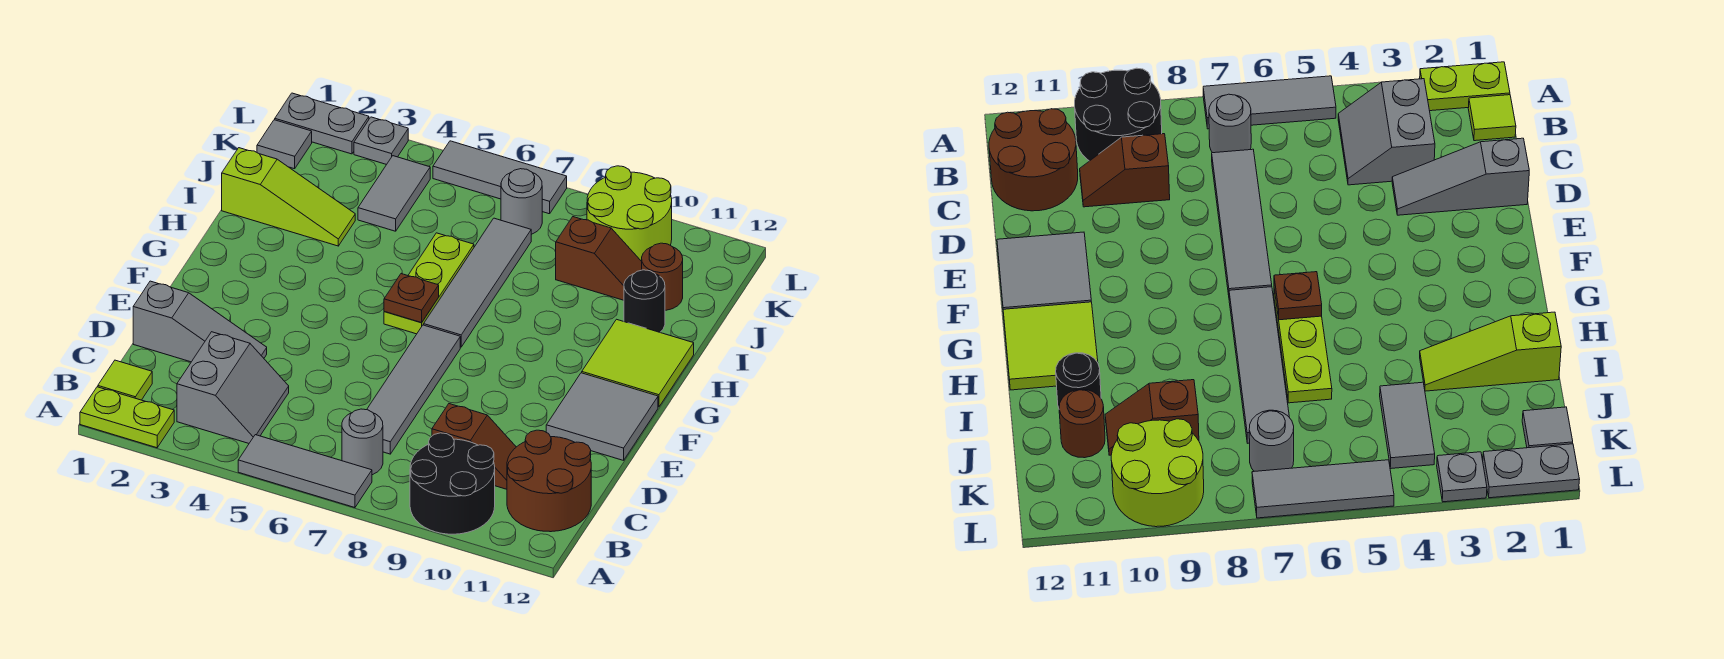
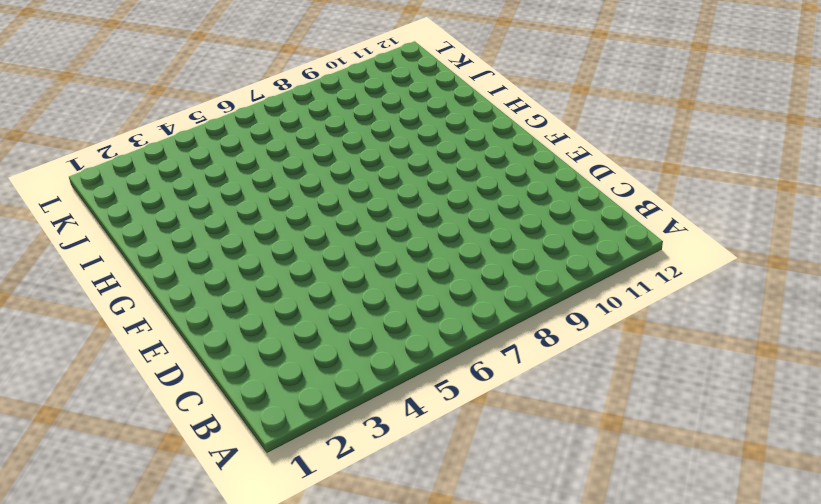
none -> lime plate A1:A2 level 1
none -> grey tile A5:A7 level 1
none -> black round brick A9:B10 level 1

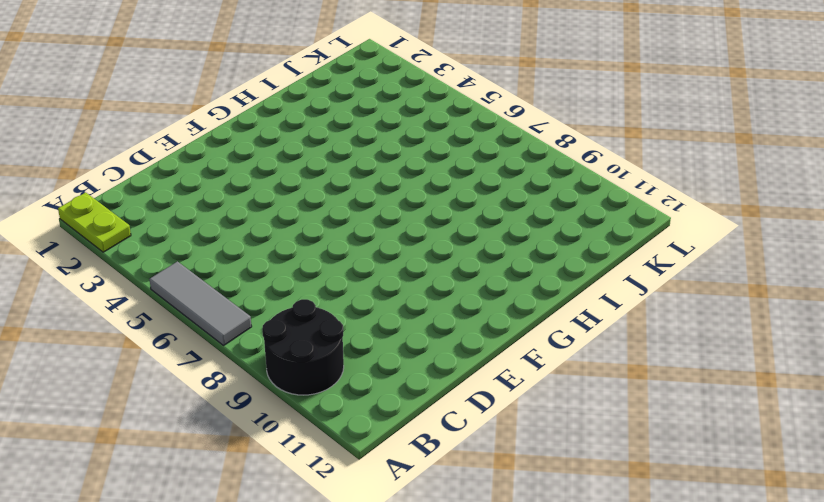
none -> lime tile B1 level 1
none -> grey slope B3:C4 level 1 top 3
none -> grey round brick B7 level 1

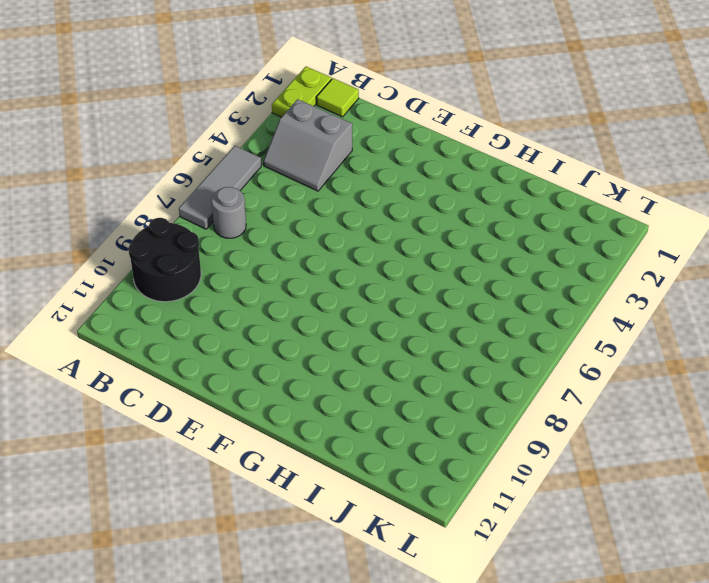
none -> brown round brick B11:C12 level 1
none -> grey tile C7:F7 level 1
none -> brown slope C9:C10 level 1 top 9

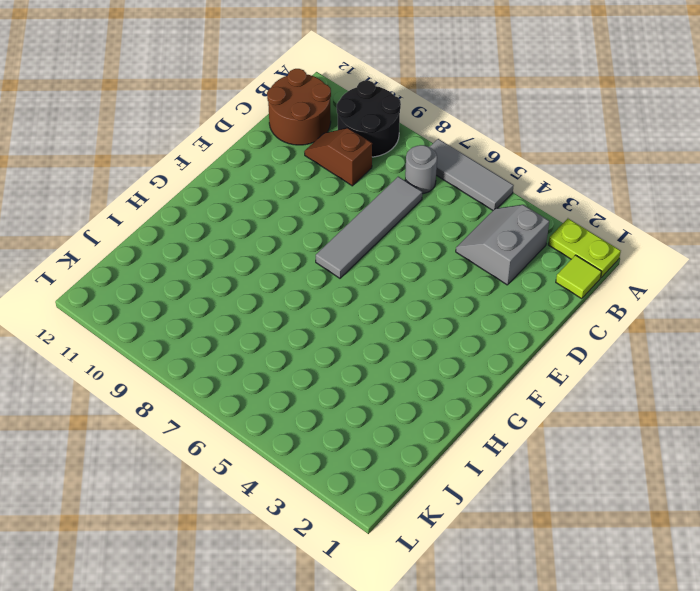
none -> grey slope D1:D3 level 1 top 1
none -> grey tile E11:F12 level 1
none -> lime plate G6:I6 level 1

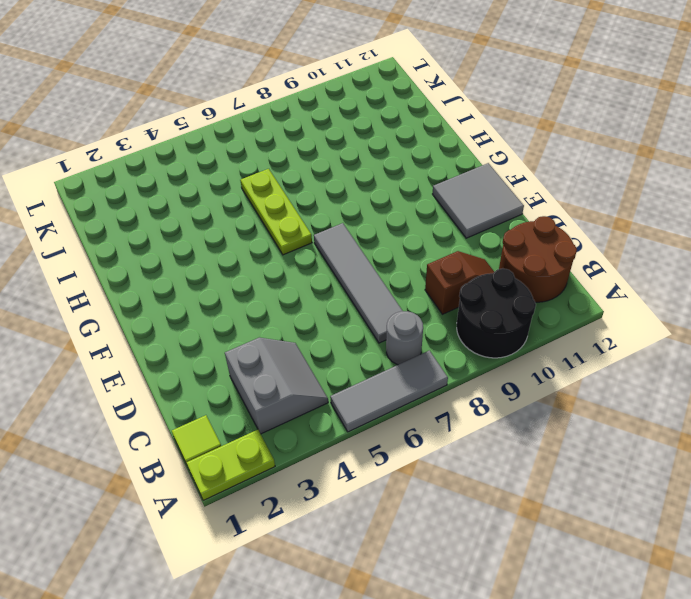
none -> grey slope D1:D3 level 1 top 1
none -> grey tile G7:J7 level 1
none -> lime tile G11:H12 level 1

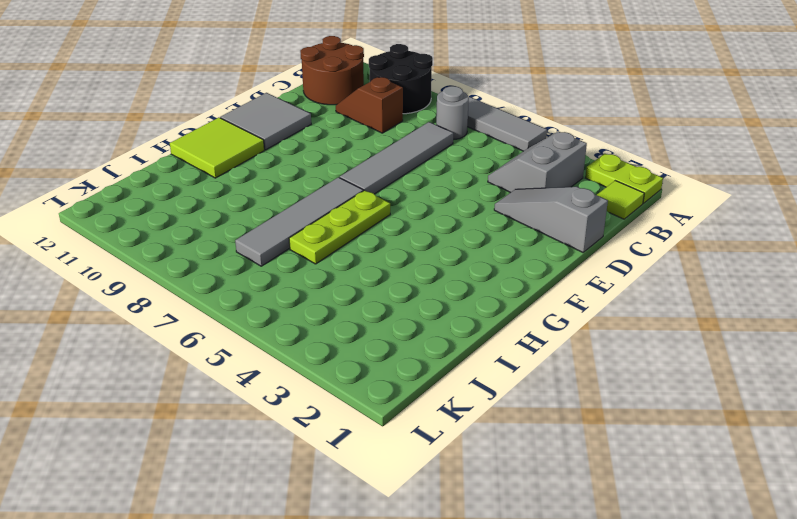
none -> lime slope I1:I3 level 1 top 1
none -> black round brick I11 level 1
none -> grey tile J4:K4 level 1

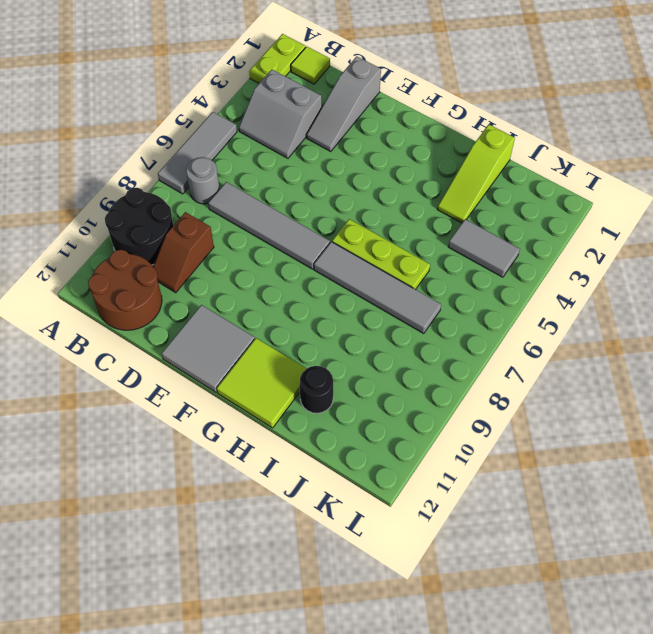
none -> brown slope J9:J10 level 1 top 9
none -> brown round brick J11 level 1
none -> grey tile K1 level 1

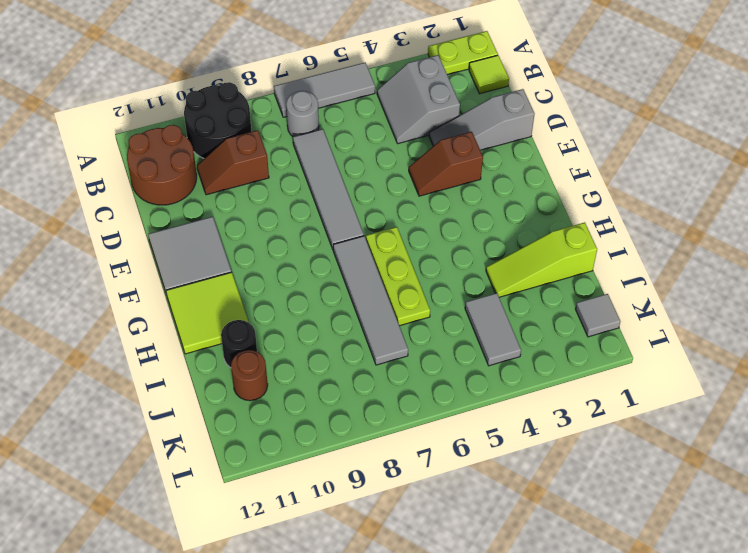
brown slope E3:E4 level 1 top 3 -> brown slope J9:J10 level 1 top 9
none -> grey round brick K7 level 1
none -> lime round brick K9:L10 level 1
none -> grey plate L1:L2 level 1

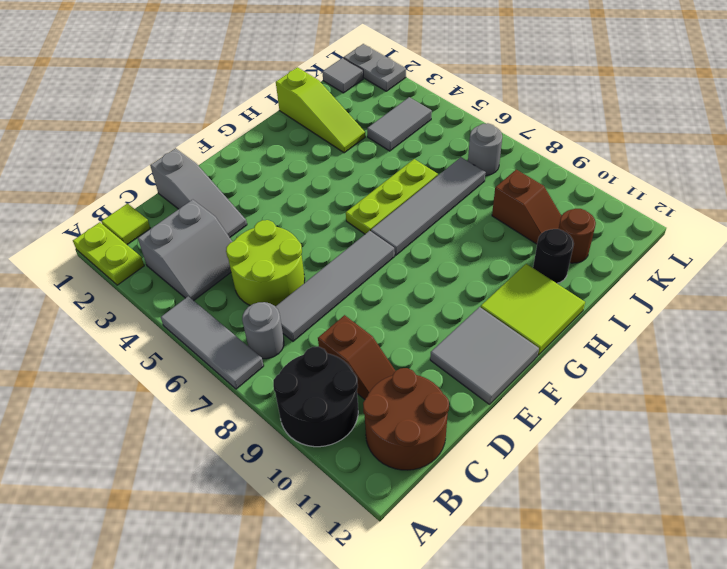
lime round brick C5:D6 level 1 -> lime round brick K9:L10 level 1
none -> grey plate L3 level 1
none -> grey tile L5:L7 level 1
none -> brown plate G6 level 2

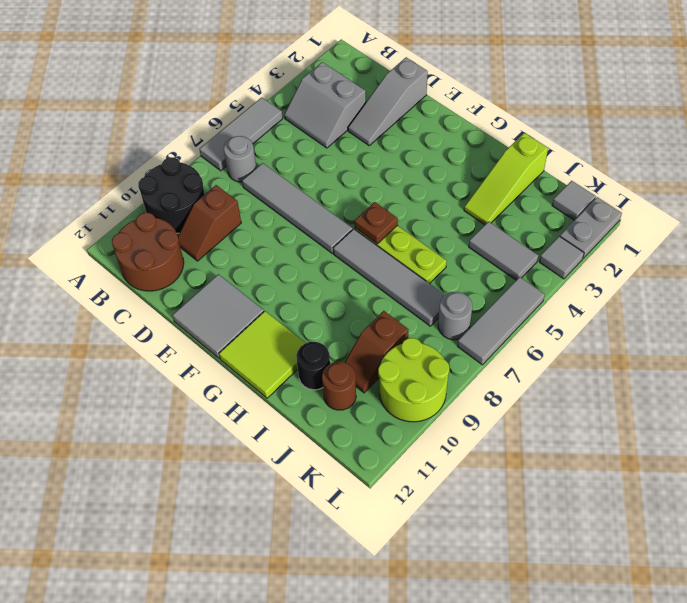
grey tile L3 level 1 -> grey plate L3 level 1
none -> lime plate A1:A2 level 1
none -> lime tile B1 level 1

